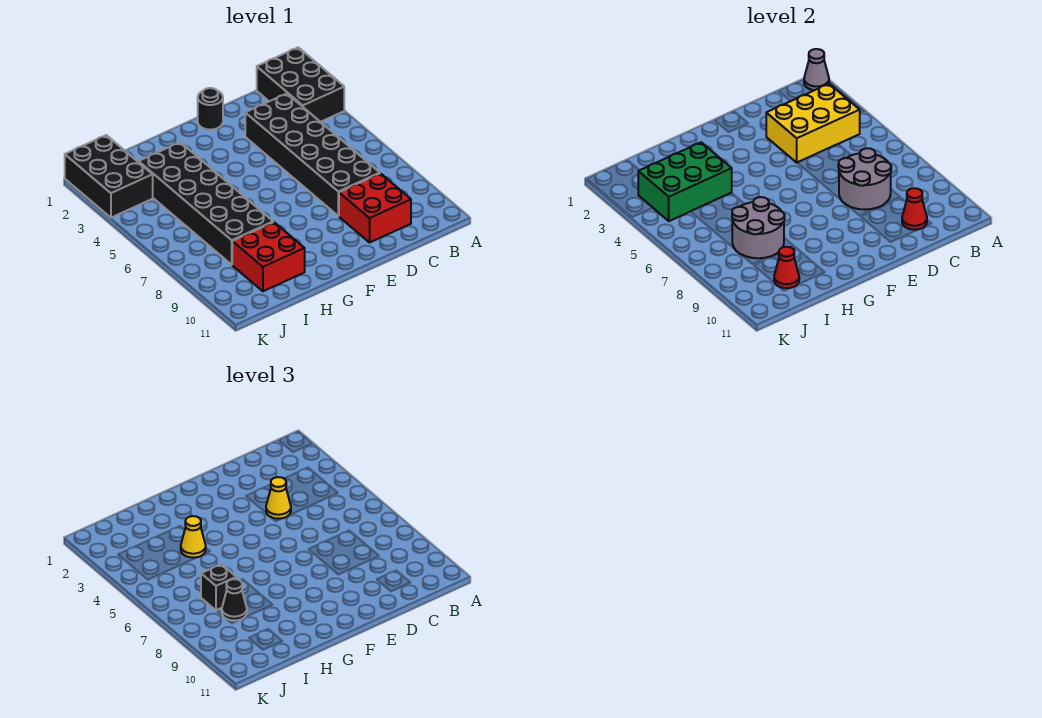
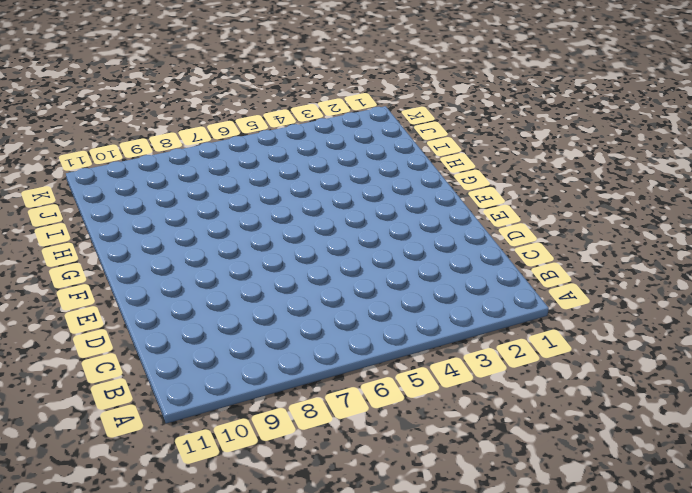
none -> black brick A1:B3 level 1
none -> black brick C3:D8 level 1
none -> red brick C9:D10 level 1

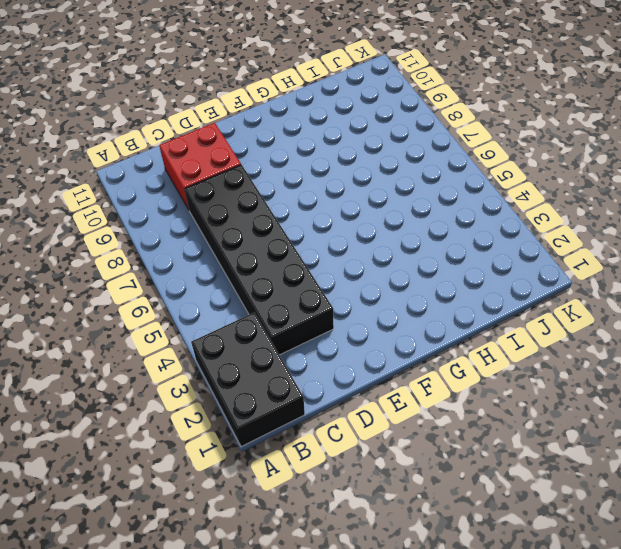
none -> black round brick E1 level 1
none -> black brick H3:I8 level 1
none -> red brick H9:I10 level 1

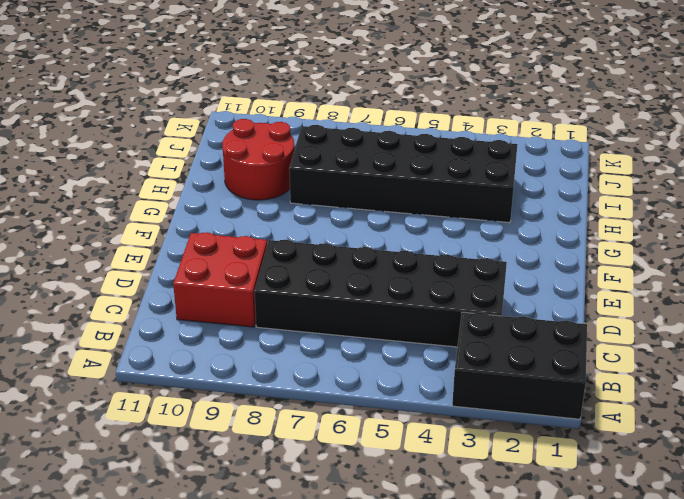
red round brick H9:I10 level 1 -> red brick H9:I10 level 1
none -> black round brick E1 level 1
none -> black brick J1:K3 level 1
none -> grey cone A1 level 2

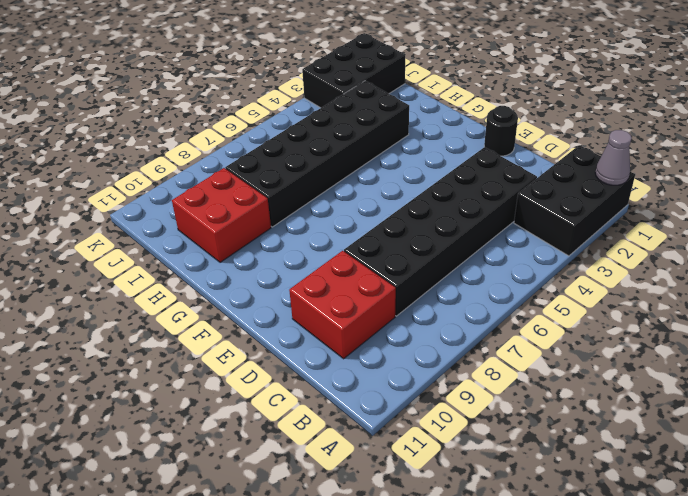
none -> yellow brick B3:D4 level 2
none -> grey round brick C7:D8 level 2
none -> red cone C10 level 2

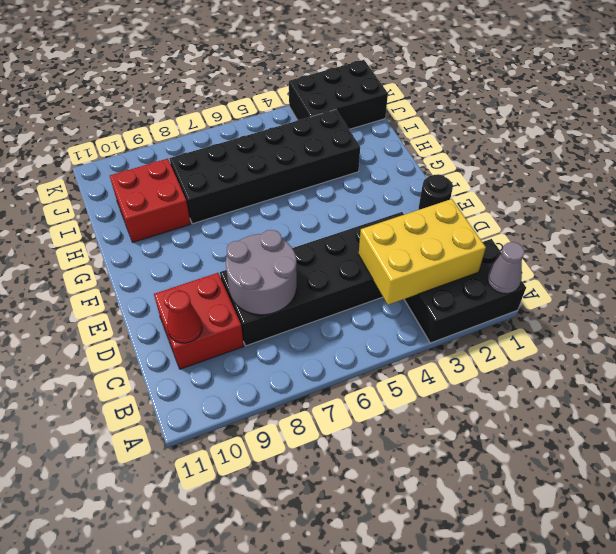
yellow brick B2:C4 level 2 -> yellow brick B3:D4 level 2
none -> green brick H3:J4 level 2
none -> grey round brick H7:I8 level 2
none -> red cone I10 level 2

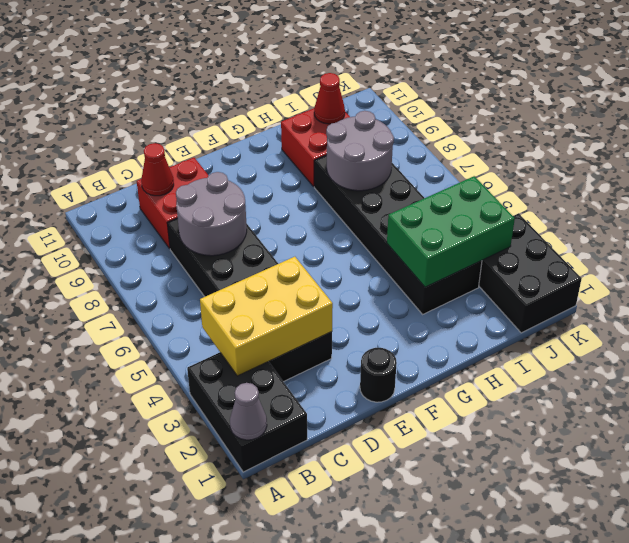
none -> yellow cone D4 level 3
none -> yellow cone H4 level 3
none -> black brick I7 level 3

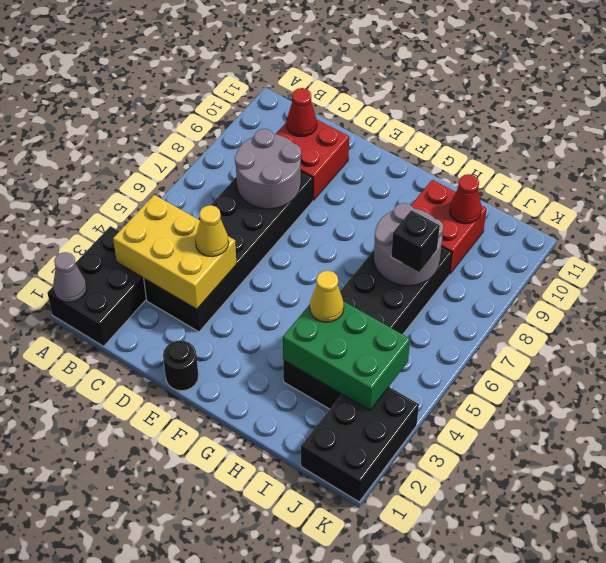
none -> black cone I8 level 3

